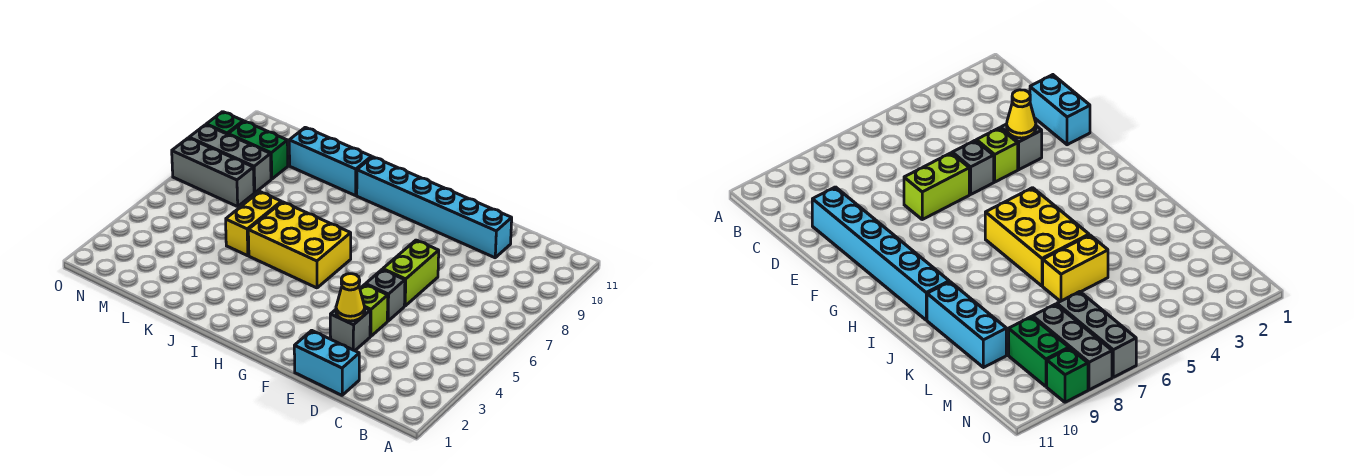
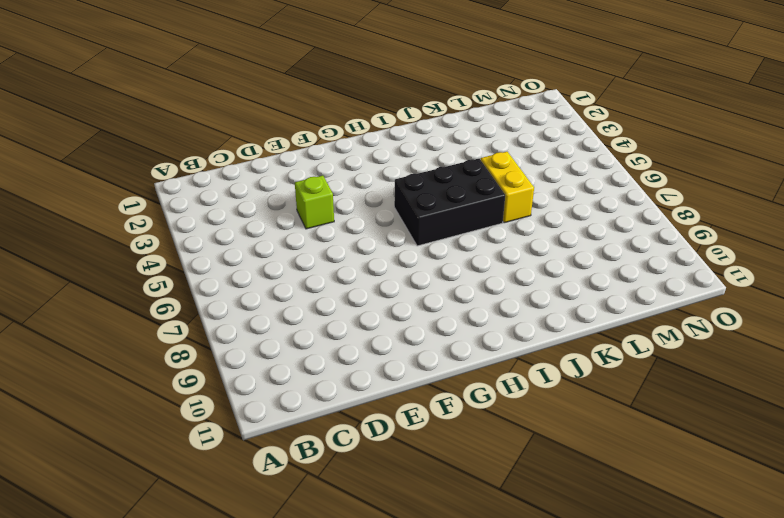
black brick H5:J6 level 1 -> yellow brick H5:J6 level 1
none -> cyan brick D1:E1 level 1
none -> cyan brick D10:I10 level 1
none -> grey brick E3 level 1

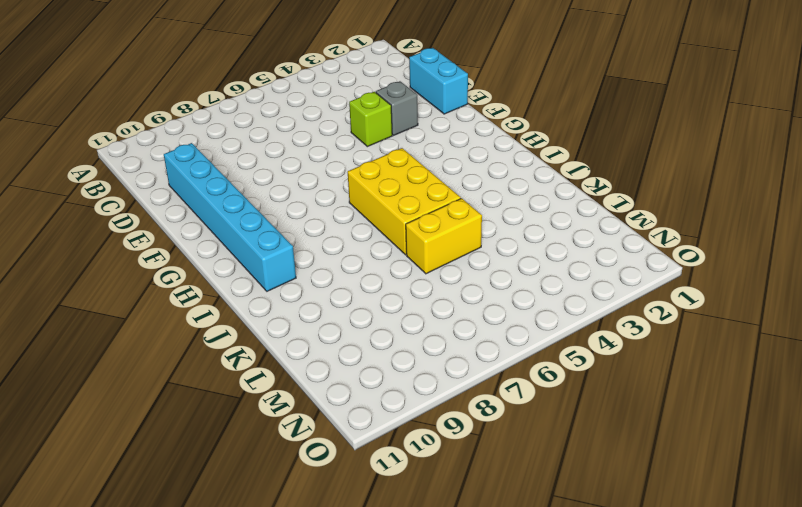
none -> grey brick E5 level 1
none -> lime brick E6:E7 level 1
none -> cyan brick J10:L10 level 1

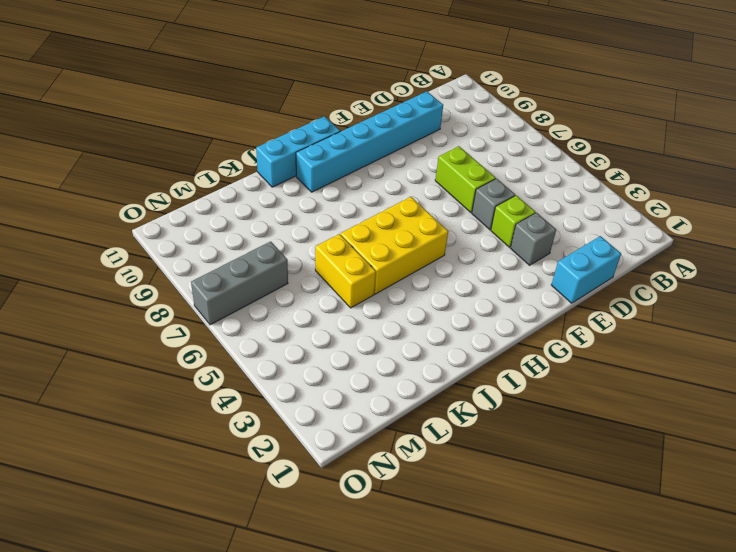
cyan brick H11:J11 level 1 -> cyan brick J10:L10 level 1
none -> grey brick M8:O8 level 1
none -> green brick M9:N9 level 1
none -> green brick O9 level 1

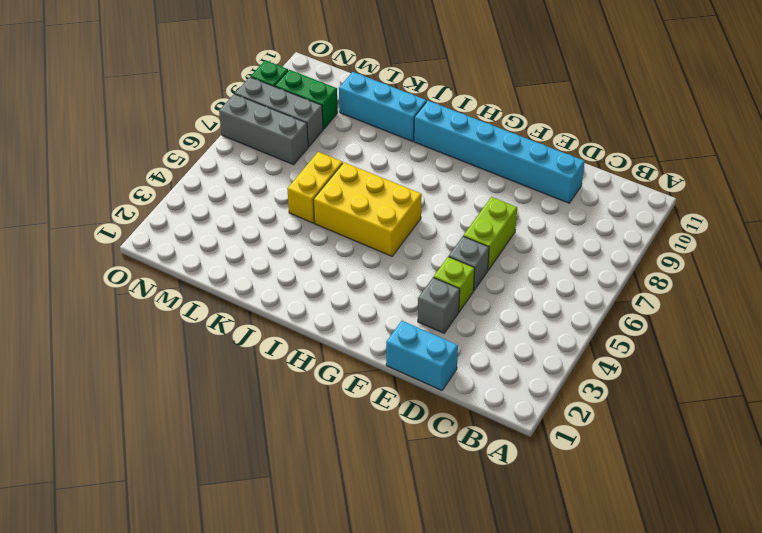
none -> yellow cone E3 level 2

